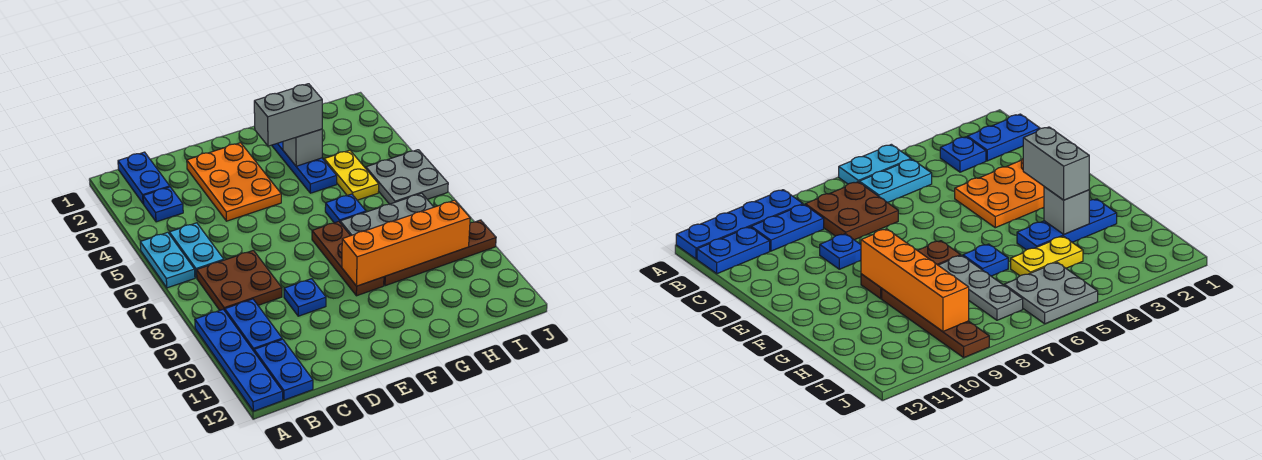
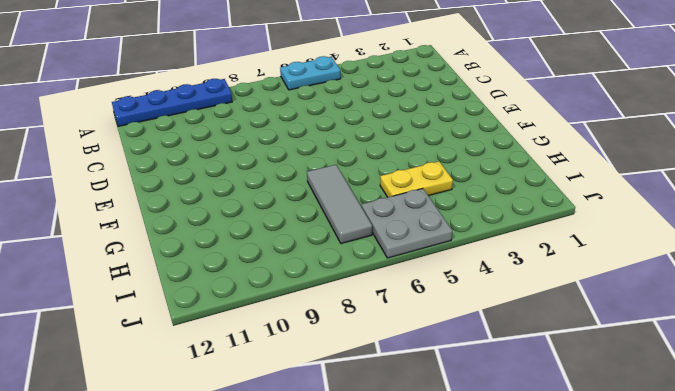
grey tile G7:I7 level 1 -> grey plate G7:I7 level 1
none -> blue plate B1:B2 level 1
none -> blue plate B3 level 1
none -> cyan plate B5:B6 level 1

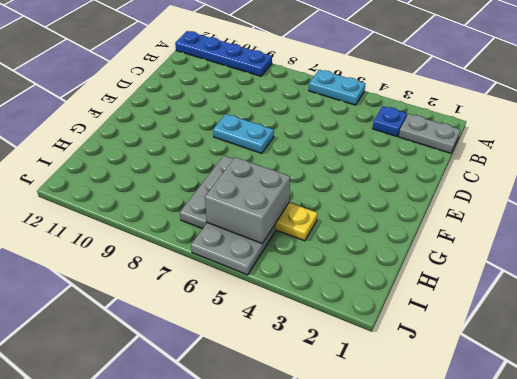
grey plate B1:B2 level 1 -> blue plate B1:B2 level 1
cyan plate E7:E8 level 1 -> cyan plate B5:B6 level 1
grey brick H5:I6 level 2 -> none
none -> brown plate B7:C8 level 1
none -> blue plate B9:B10 level 1
none -> blue plate B11:B12 level 1

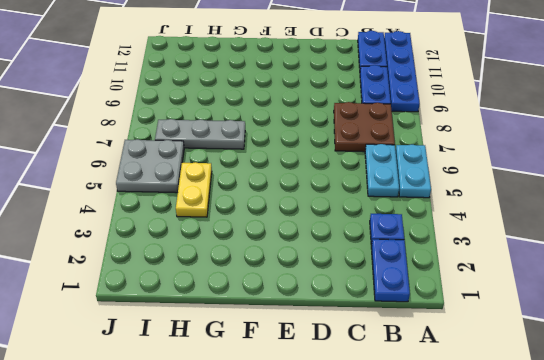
none -> orange plate D2:E4 level 1
none -> blue plate D9 level 1
none -> brown plate F7:F9 level 1

